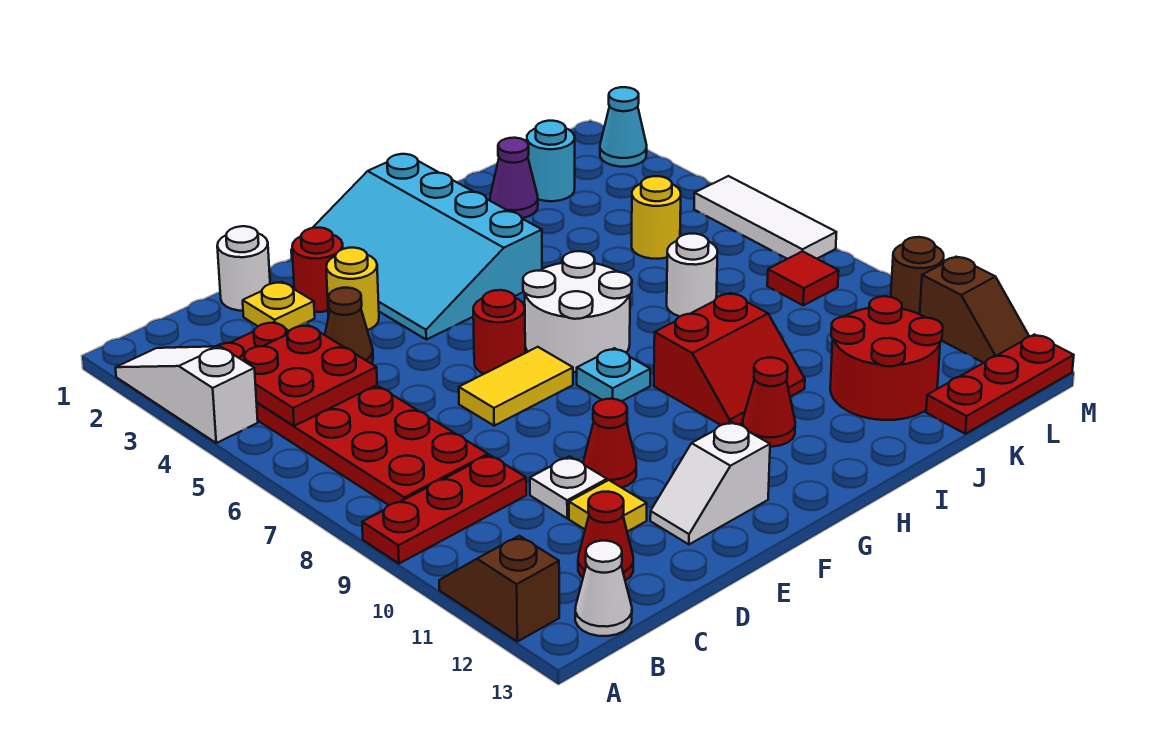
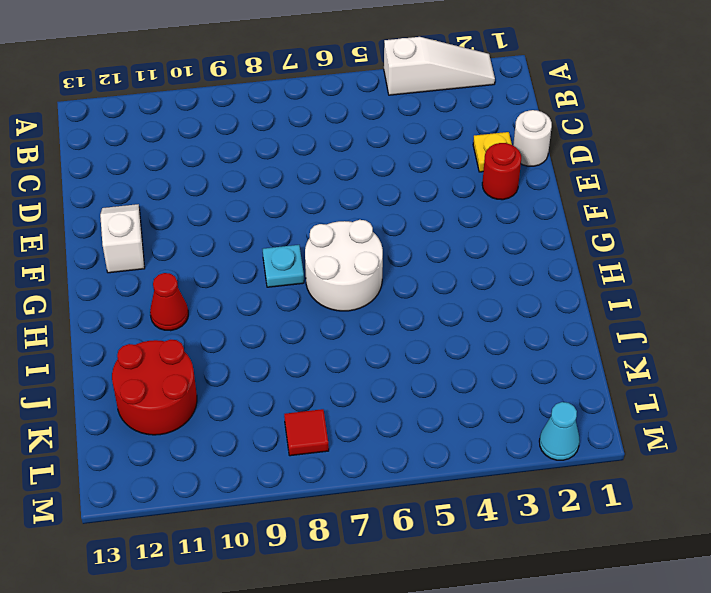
none -> red plate A9:C9 level 1
none -> brown slope A11:A12 level 1 top 12
none -> red plate B3:C8 level 1
none -> white cone B13 level 1

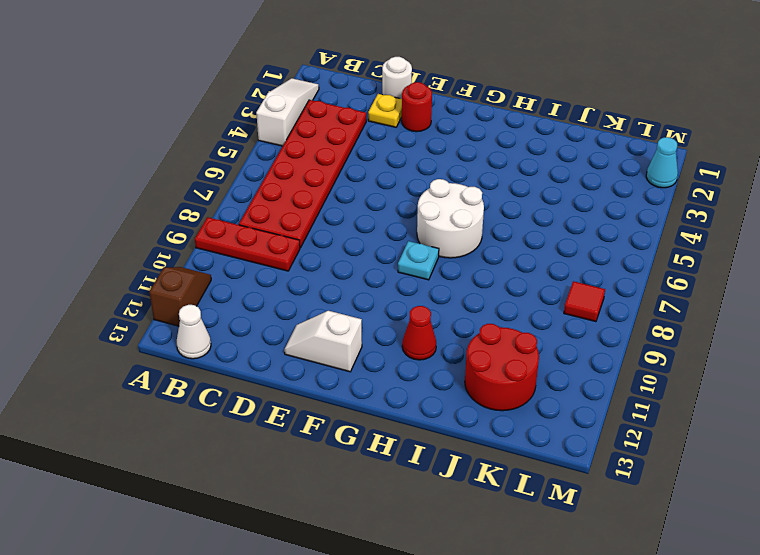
none -> red cone C12 level 1
none -> brown cone D4 level 1
none -> white plate D10 level 1
none -> yellow tile D11 level 1

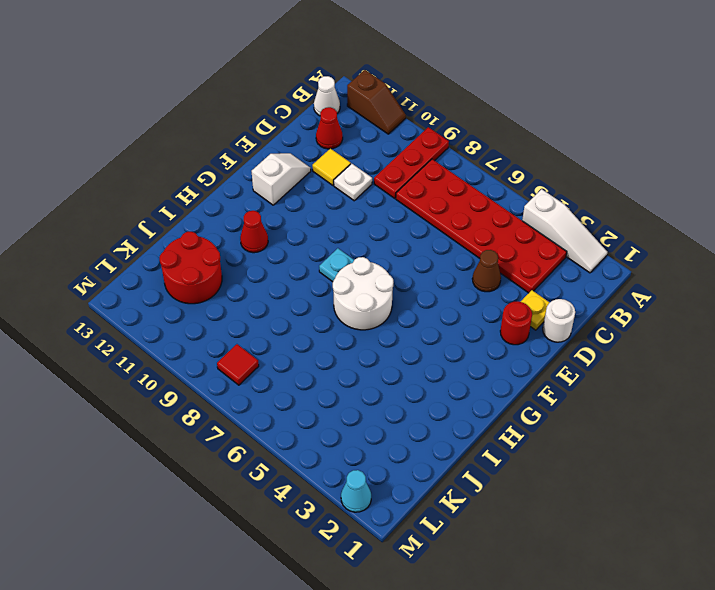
none -> yellow round brick E3 level 1
none -> yellow tile E7:F7 level 1
none -> red cone E10 level 1
none -> cyan slope F1:H4 level 1 top H

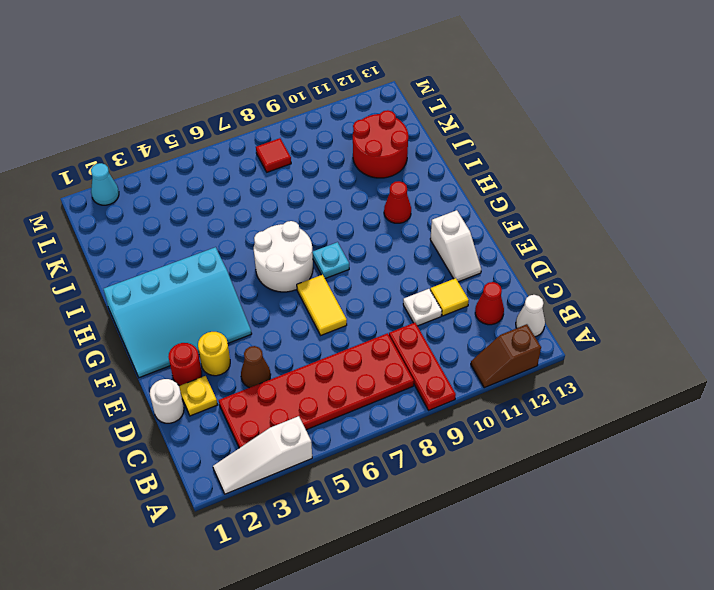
none -> red cone E10 level 1
none -> red round brick F6 level 1
none -> red slope H9:I10 level 1 top 9
none -> purple cone J2 level 1

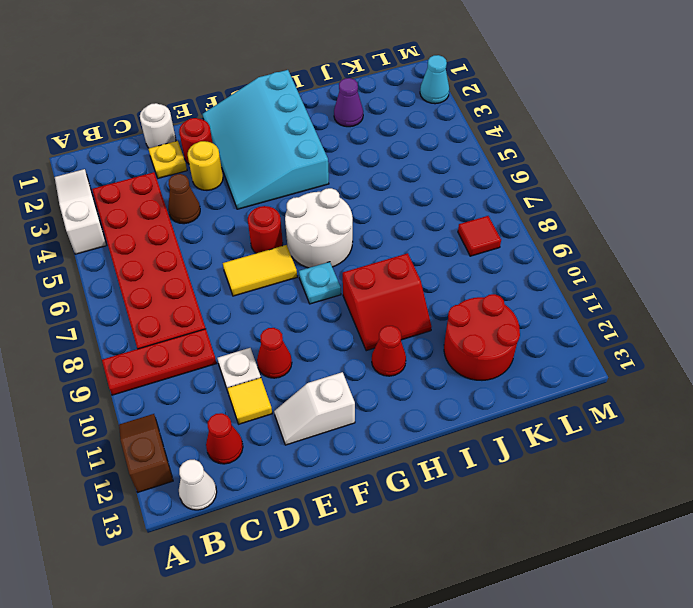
none -> white round brick J7 level 1
none -> cyan round brick K2 level 1
none -> yellow round brick K5 level 1
none -> red plate K13:M13 level 1

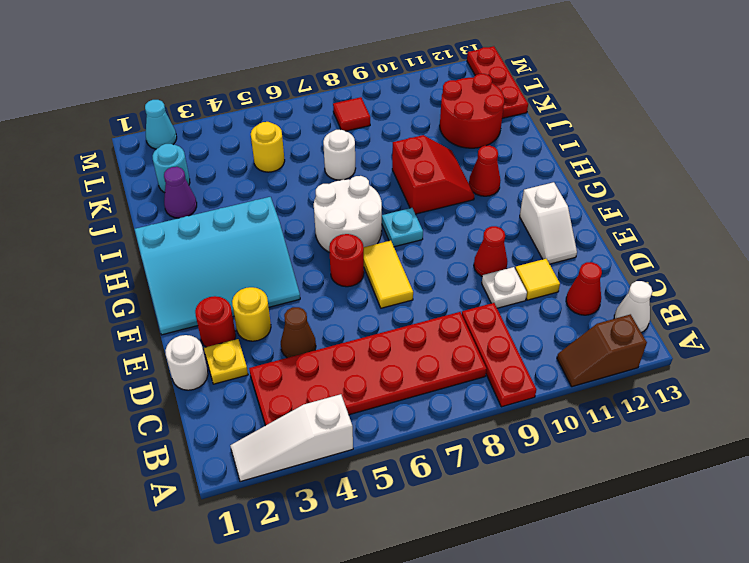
none -> white tile M5:M7 level 1
none -> brown round brick M10 level 1
none -> brown slope M11:M12 level 1 top 11
none -> red plate B4:C5 level 2

